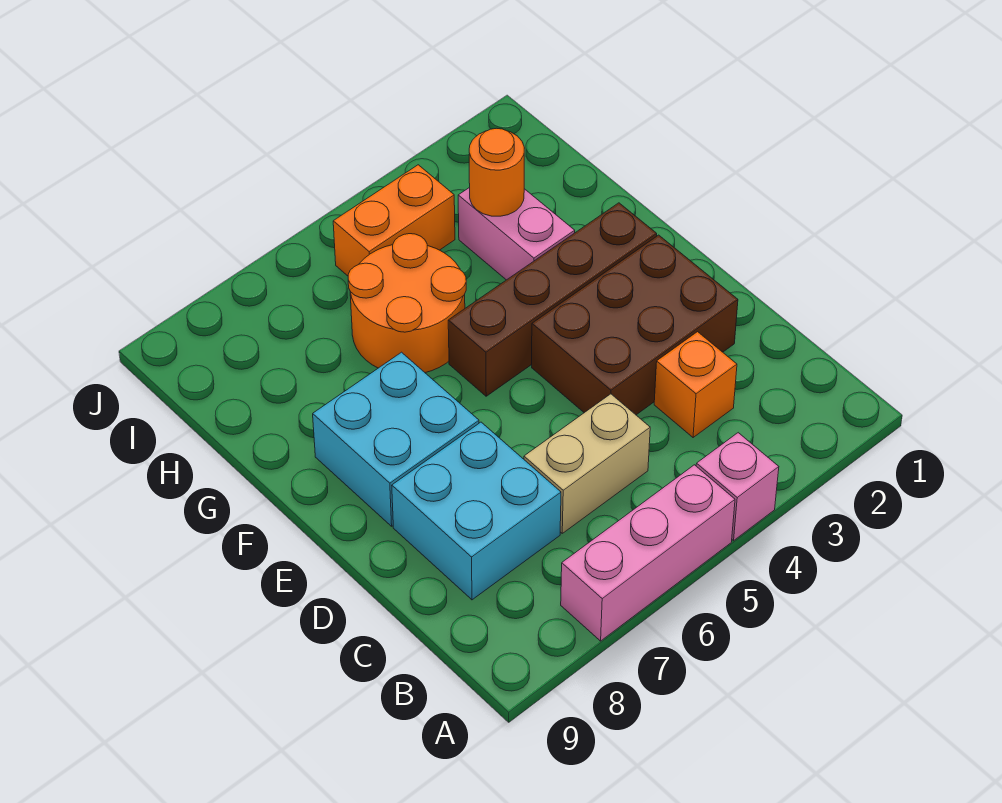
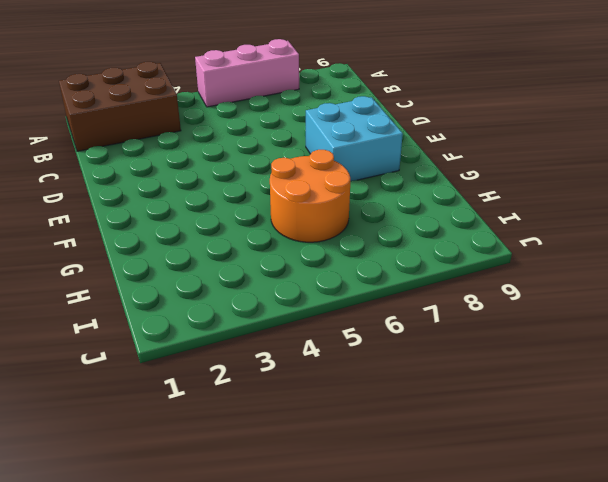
brown brick A1:B3 level 1 -> brown brick D2:E4 level 1
none -> pink brick A4 level 1
none -> orange brick C3 level 1
none -> tan brick C5:C6 level 1

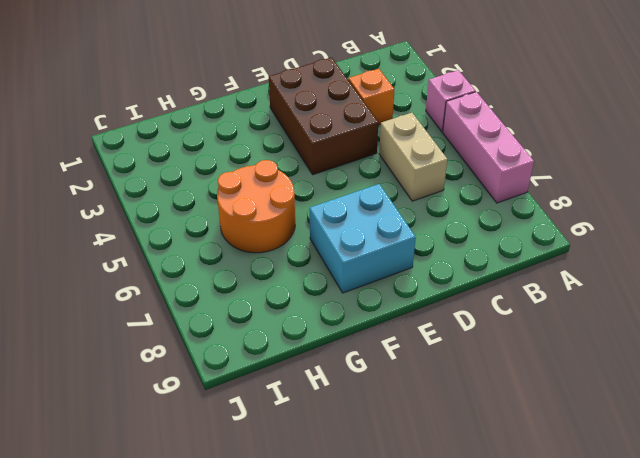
none -> cyan brick C7:D8 level 1
none -> brown brick F2:F5 level 1
none -> pink brick G3:H3 level 1

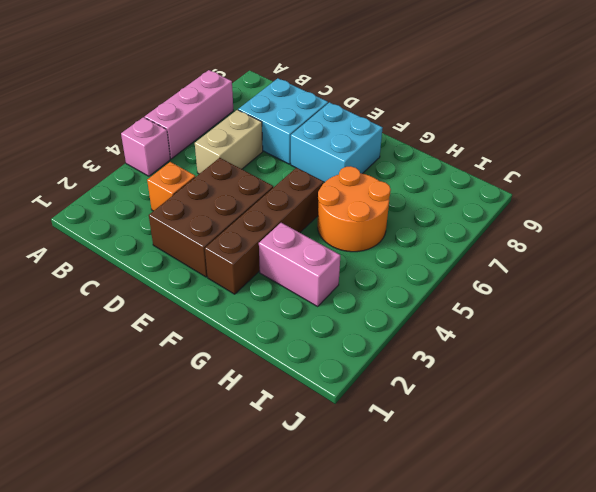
none -> orange brick I4:I5 level 1
none -> orange round brick H3 level 2

